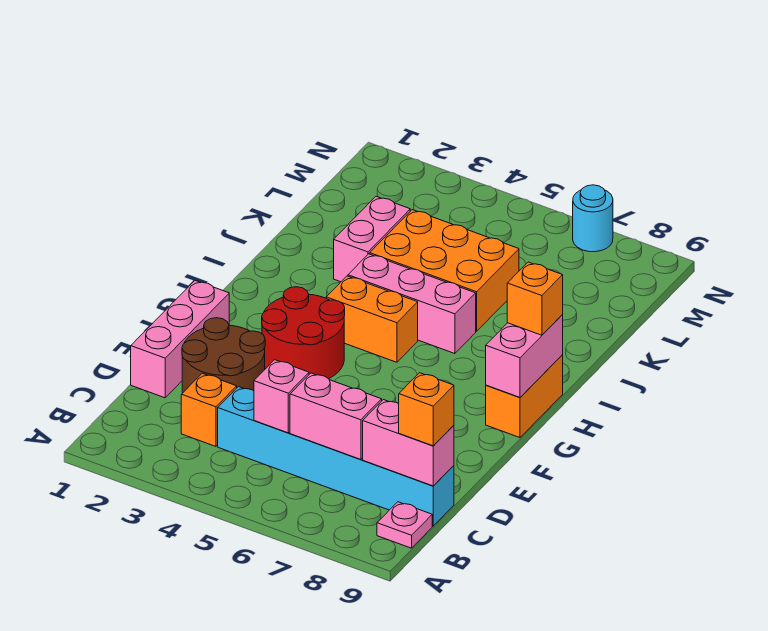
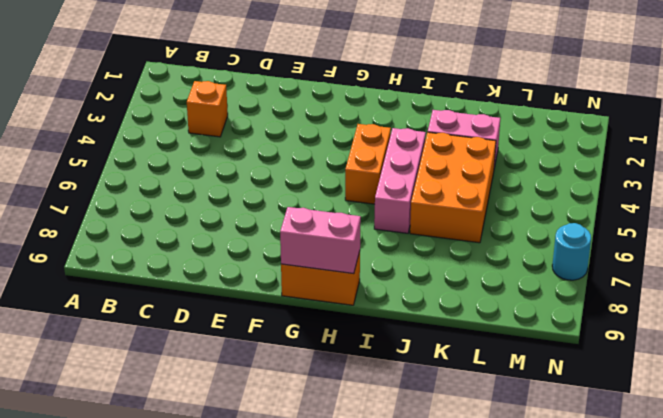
none -> pink plate B9 level 1
none -> cyan brick C4:C9 level 1
none -> pink brick D1:F1 level 1

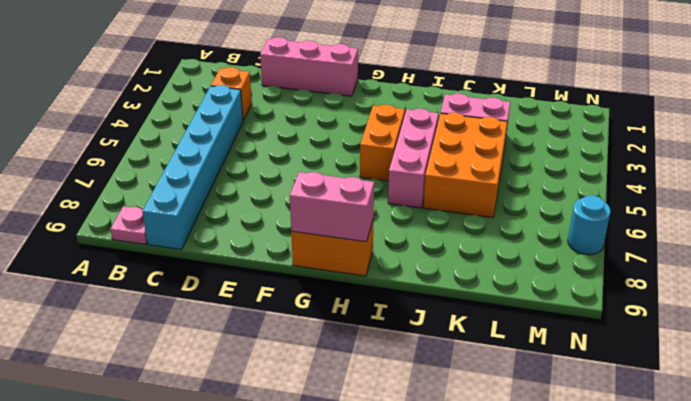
none -> brown round brick D2:E3 level 1
none -> red round brick F3:G4 level 1
none -> pink brick C5 level 2

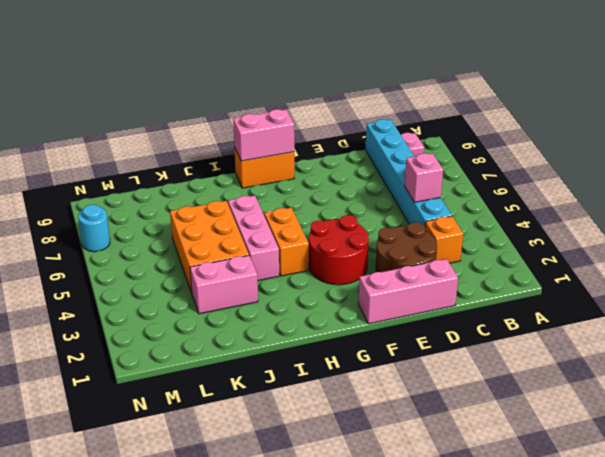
none -> pink brick C6:C7 level 2
none -> pink brick C8:C9 level 2
none -> orange brick C9 level 3

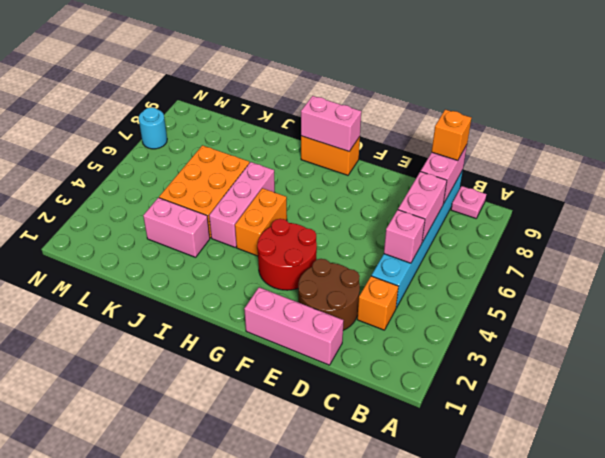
none -> orange brick H9 level 3

